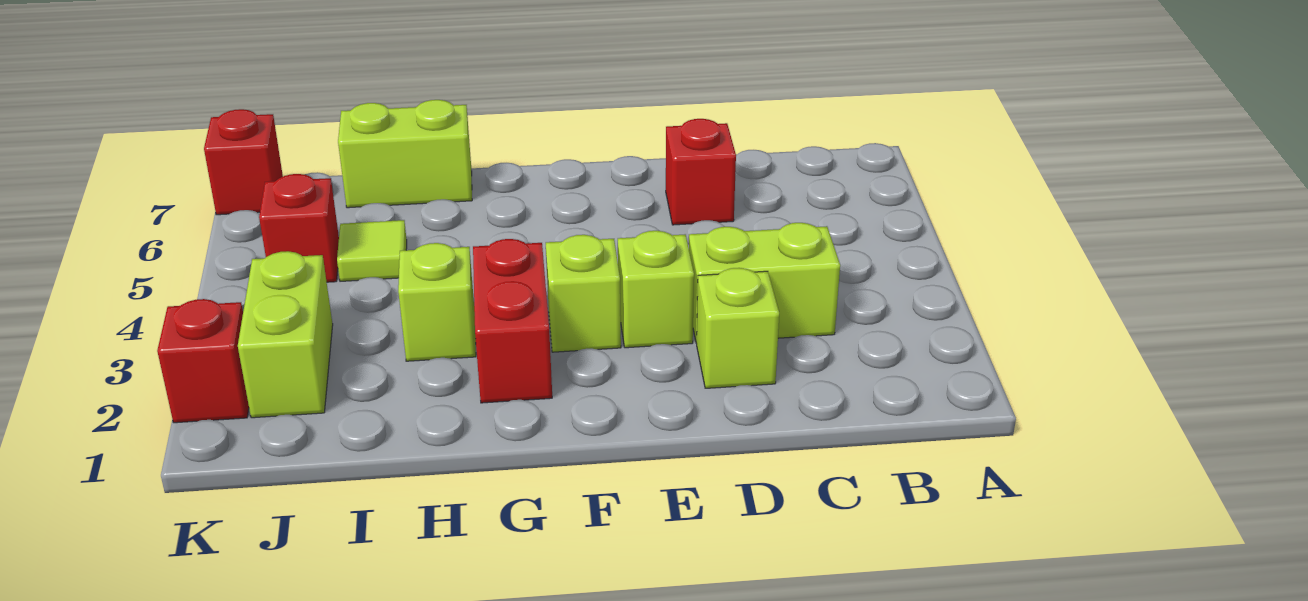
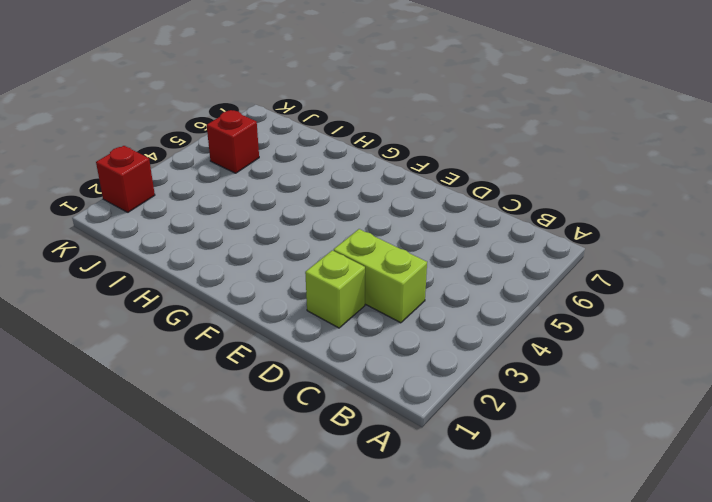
none -> red brick D6 level 1
none -> lime brick E3 level 1
none -> lime brick F3 level 1

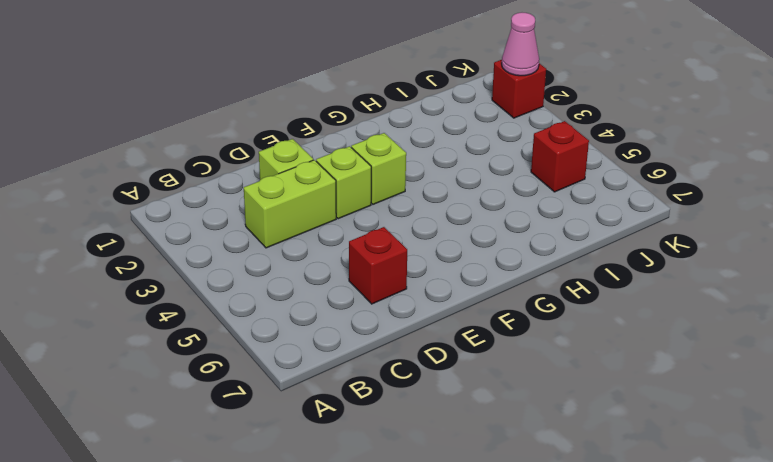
pink cone K2 level 2 -> none
none -> red brick G2:G3 level 1
none -> lime brick H3 level 1
none -> lime brick H7:I7 level 1

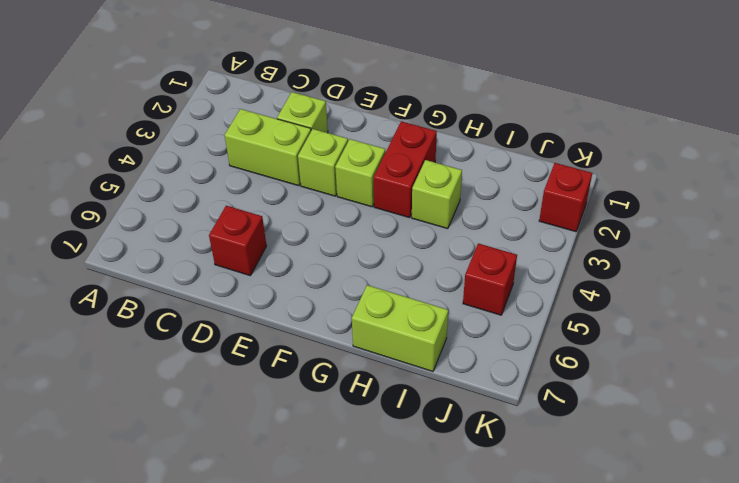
none -> lime tile I5 level 1
none -> lime brick J2:J3 level 1
none -> red brick K7 level 1

